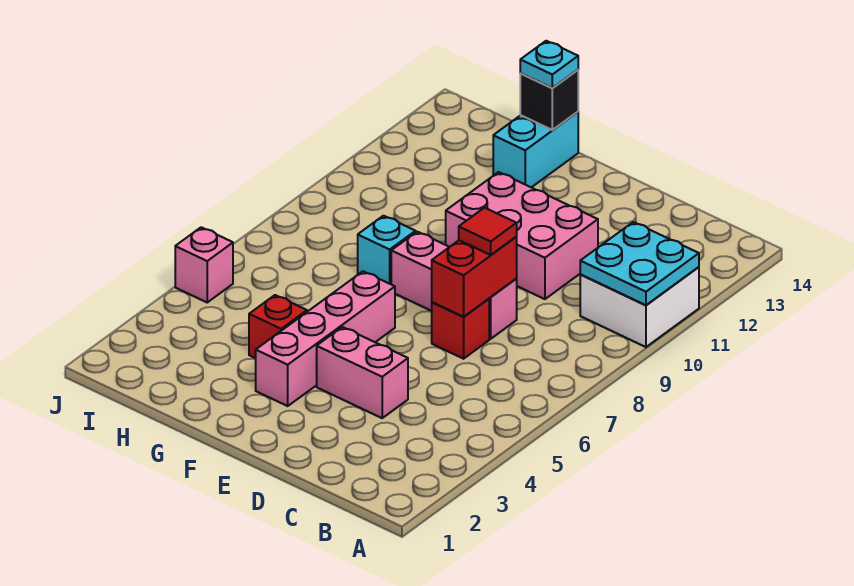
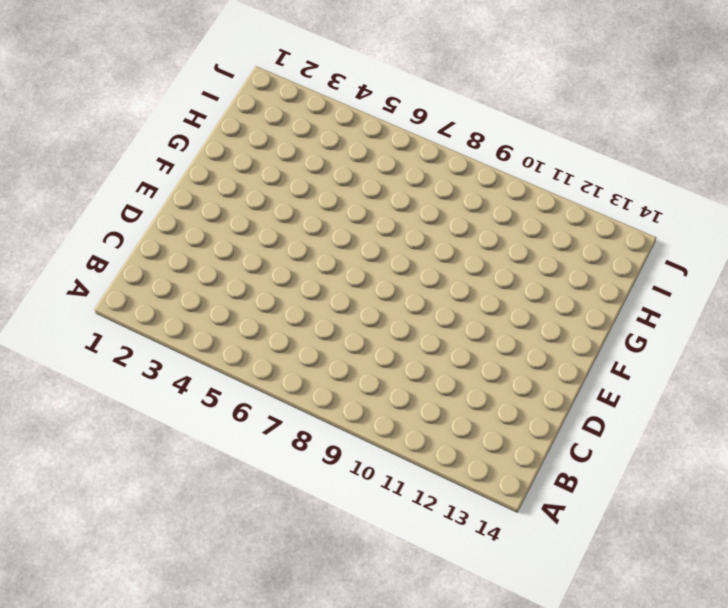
none -> white brick A10:B11 level 1
none -> pink brick D4:E4 level 1
none -> red brick D7 level 1

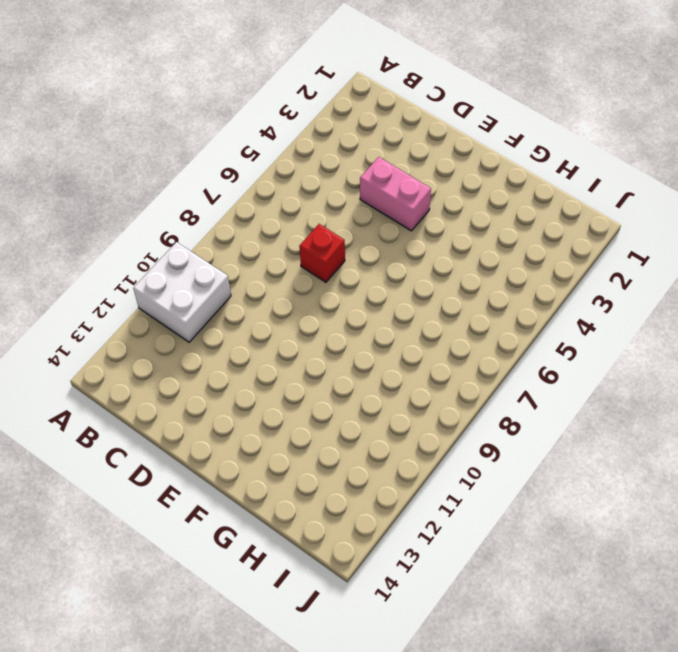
none -> pink brick D8:F8 level 1
none -> pink brick D10:F11 level 1
none -> pink brick F3:F6 level 1

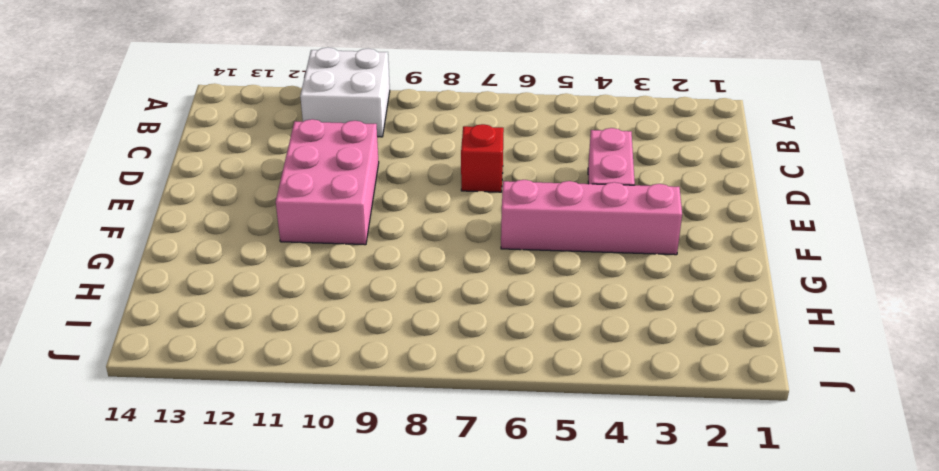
none -> pink brick D8:F8 level 1
none -> red brick G4 level 1
none -> cyan brick G8 level 1

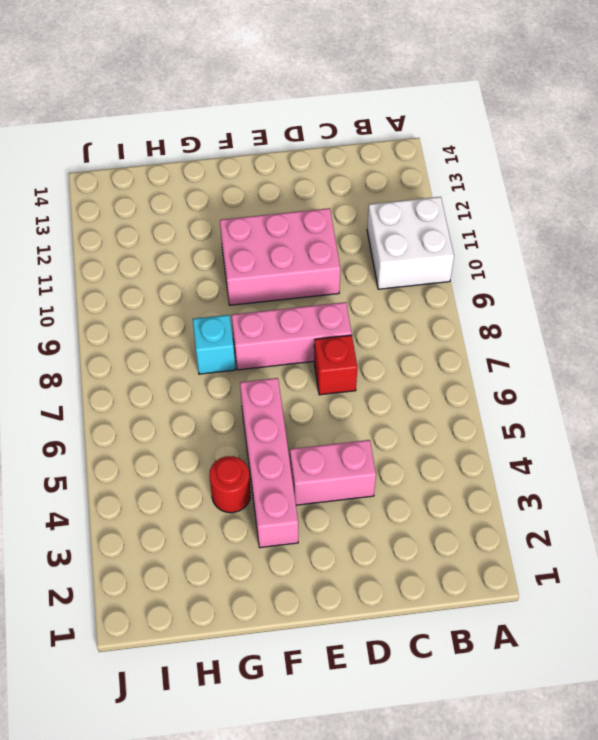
red round brick G4 level 1 -> red brick G4 level 1
none -> cyan brick G13:G14 level 1
none -> pink brick J5 level 1
none -> cyan plate A10:B11 level 2

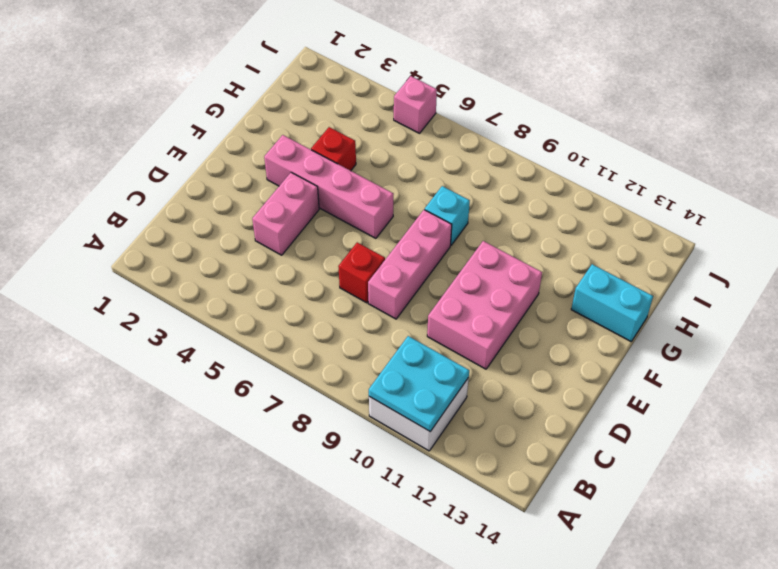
none -> red brick D7:D8 level 2
none -> black brick G14 level 2
none -> red tile D8 level 3

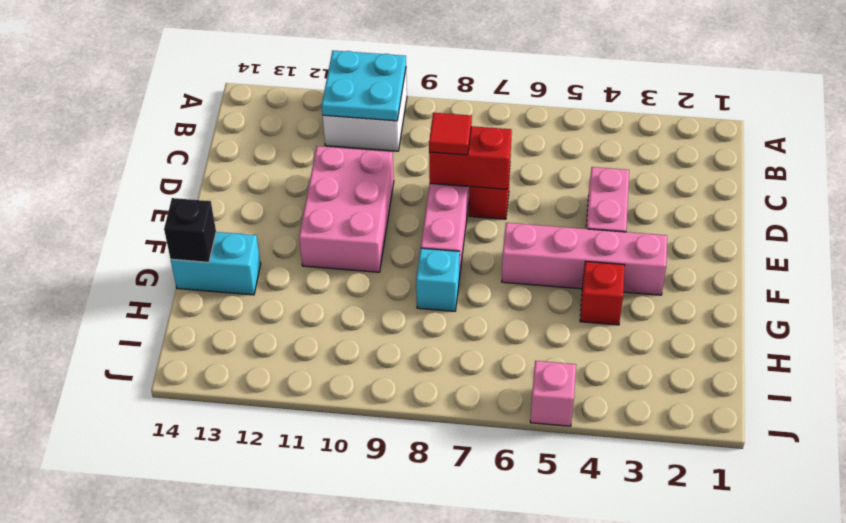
none -> cyan plate G14 level 3

